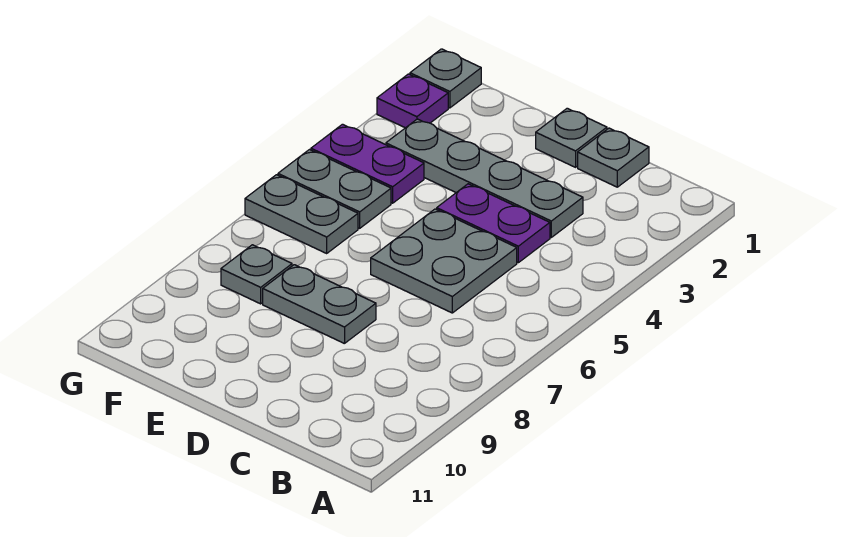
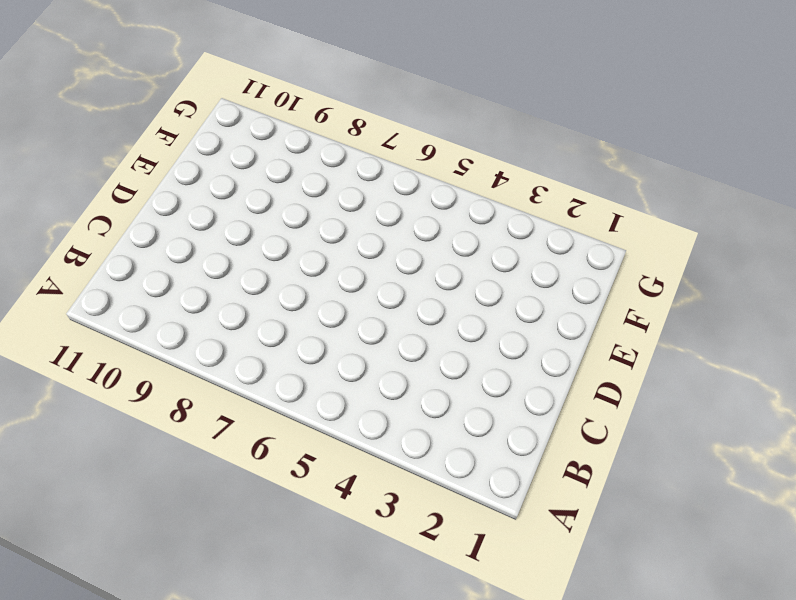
none -> grey plate C1 level 1
none -> grey plate C3:F3 level 1
none -> purple plate C4:D4 level 1

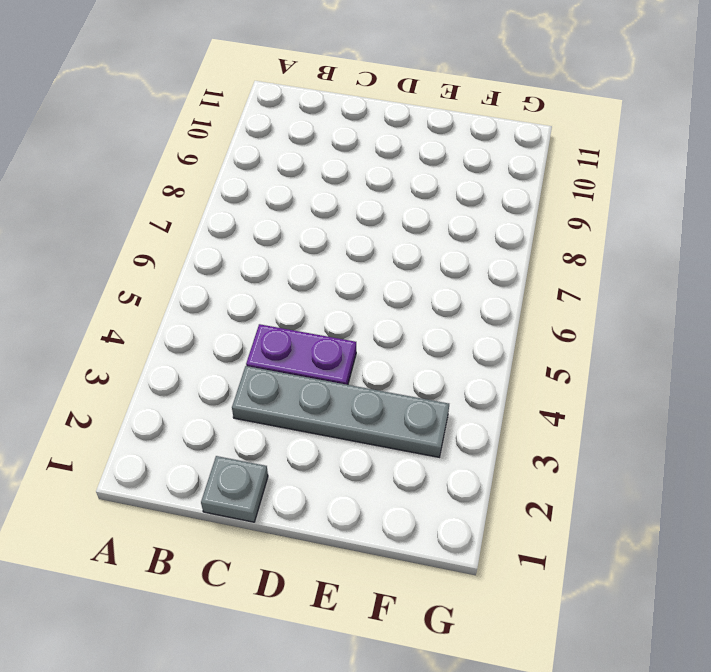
none -> grey plate C5:D6 level 1
none -> grey plate D1 level 1
none -> grey plate D8:E8 level 1

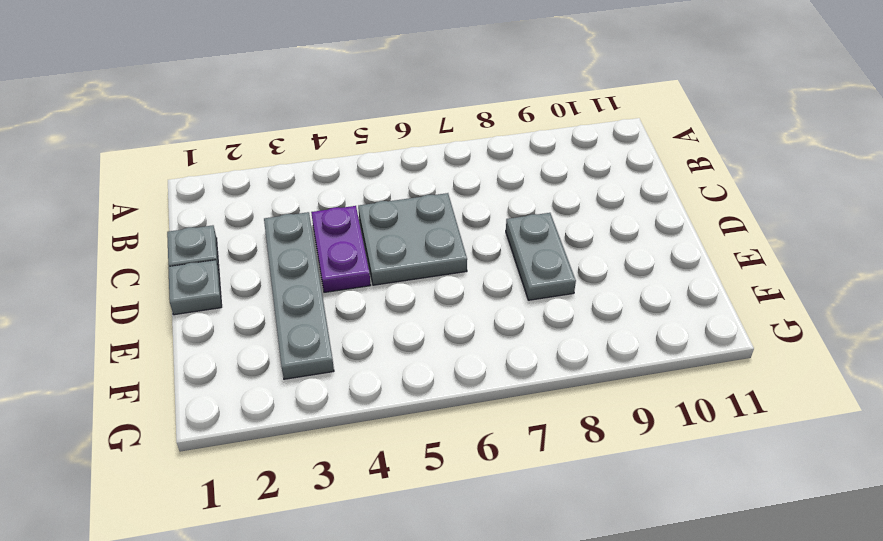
none -> purple plate F4:G4 level 1
none -> grey plate F5:G5 level 1
none -> grey plate F6:G6 level 1

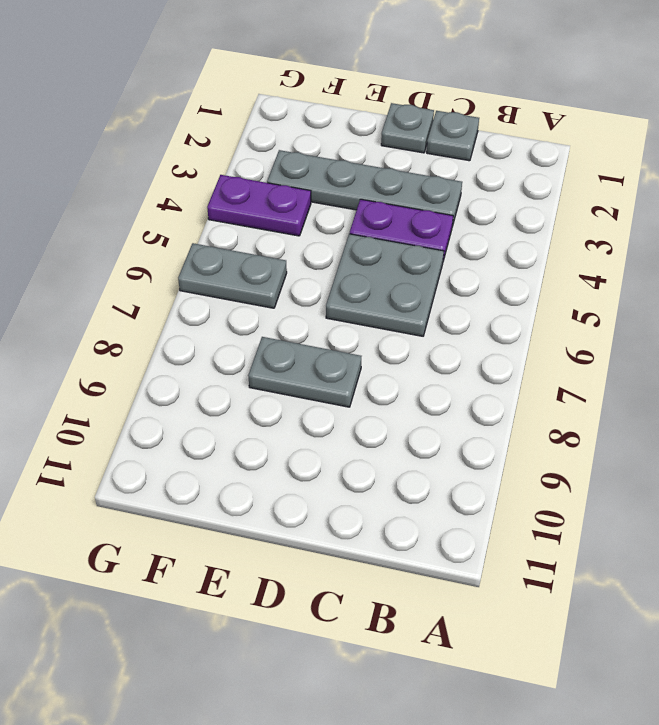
none -> grey plate F5:G5 level 1
none -> grey plate F8 level 1
none -> grey plate G1 level 1

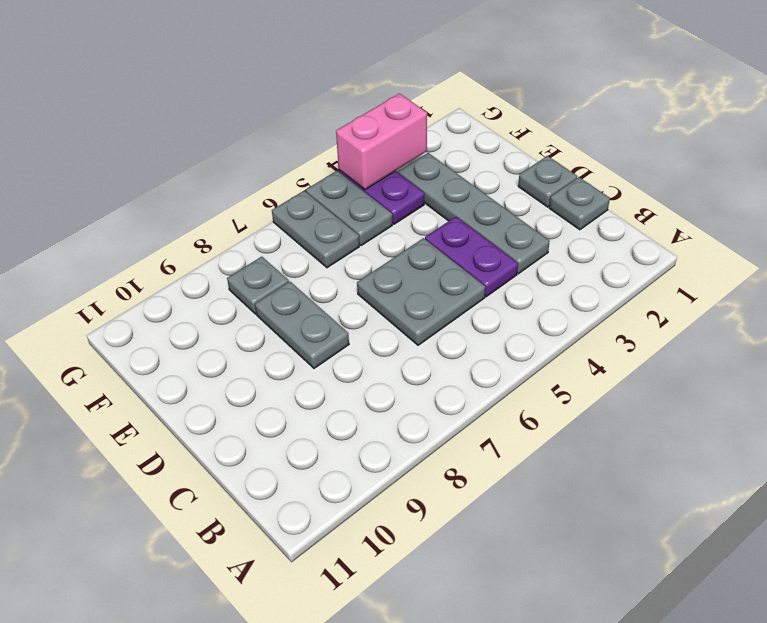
pink brick G3:G4 level 2 -> none
none -> grey plate G1 level 1
none -> purple plate G2 level 1

